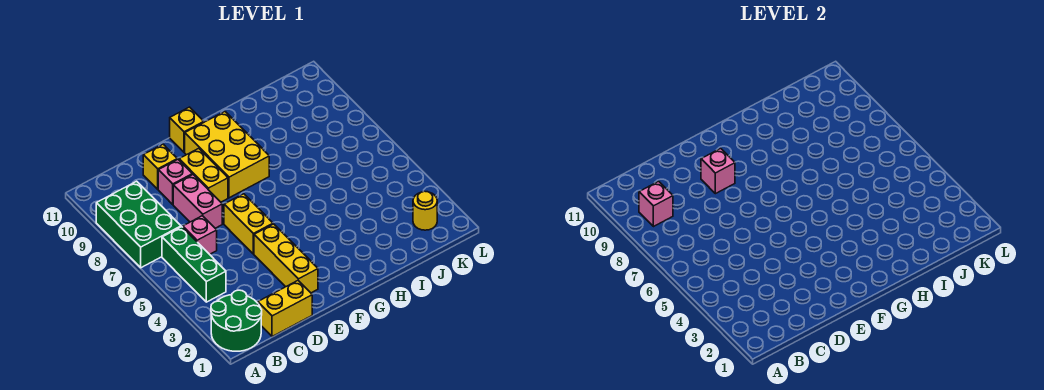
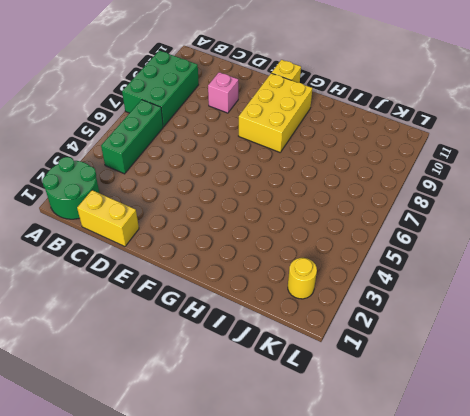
none -> pink brick C6 level 1
none -> pink brick D7:D8 level 1
none -> yellow brick D10 level 1

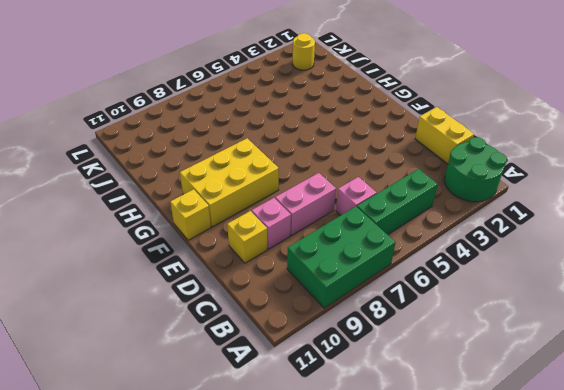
none -> yellow brick E2:E4 level 1
none -> yellow brick E5:E6 level 1
none -> yellow brick E8:E9 level 1

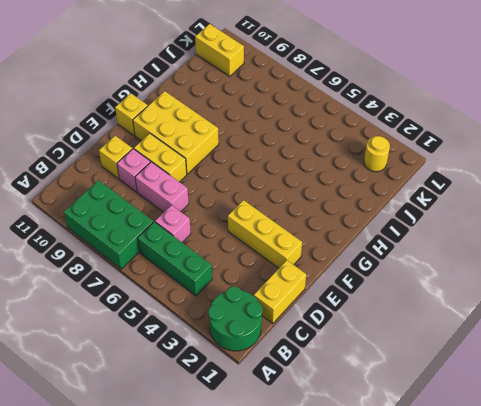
yellow brick K10:K11 level 1 -> yellow brick E5:E6 level 1
none -> pink brick B9 level 2
none -> pink brick E9 level 2

